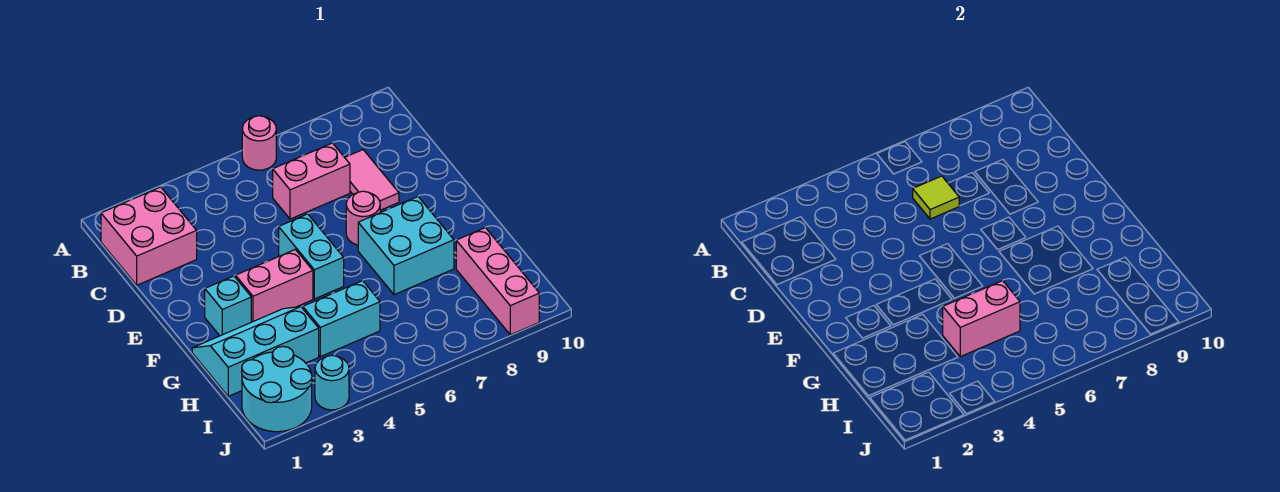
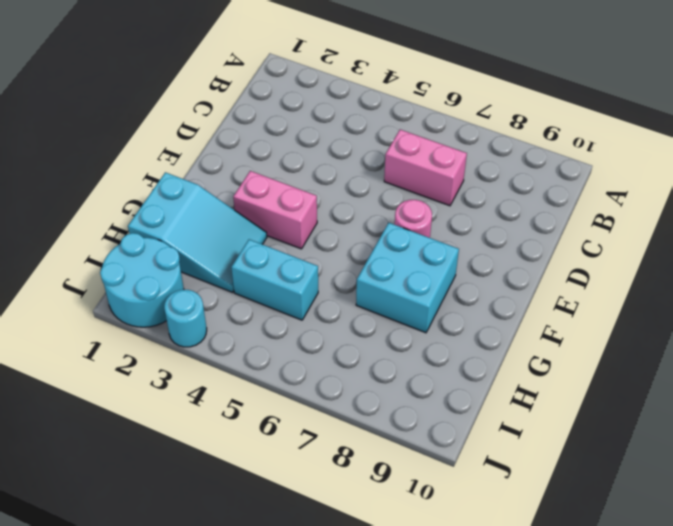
cyan slope G1:H3 level 1 top 1 -> cyan slope G1:H3 level 1 top H
none -> pink round brick A6 level 1
none -> pink brick B1:C2 level 1
none -> pink tile C8:D8 level 1

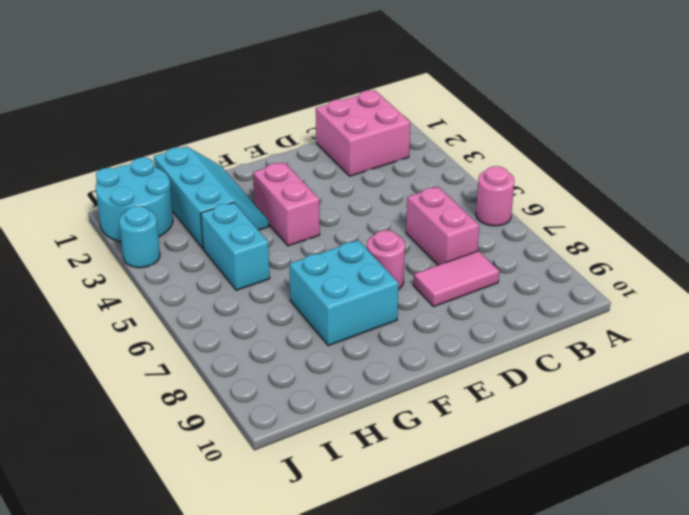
none -> cyan brick E5:F5 level 1
none -> cyan brick F2 level 1
none -> pink brick H9:J9 level 1

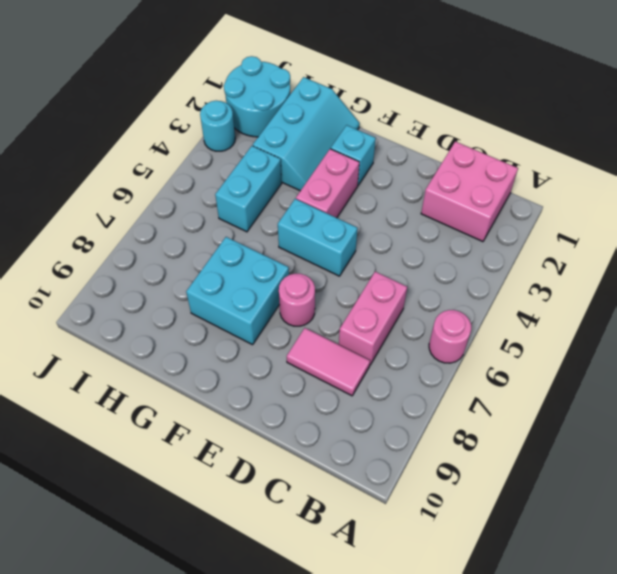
none -> pink brick H9:J9 level 1
none -> lime tile C6 level 2
none -> pink brick H4:H5 level 2

